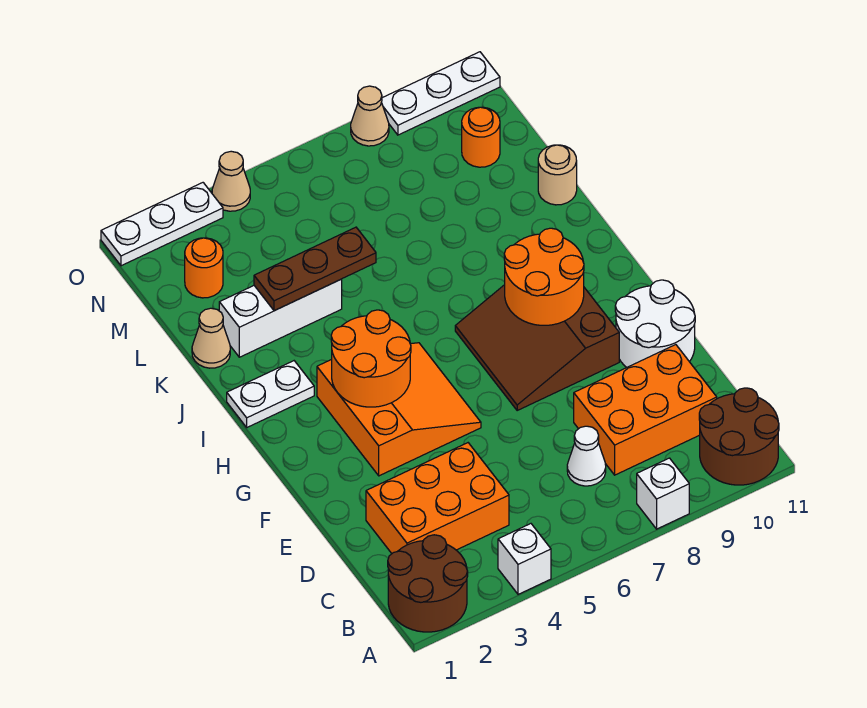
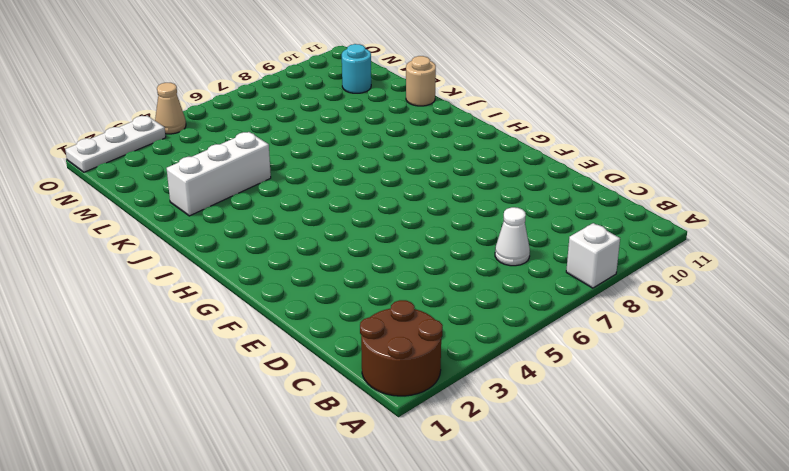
cyan round brick M10 level 1 -> orange round brick M10 level 1
none -> white brick A4 level 1
none -> brown round brick A10:B11 level 1
none -> orange brick C2:D4 level 1

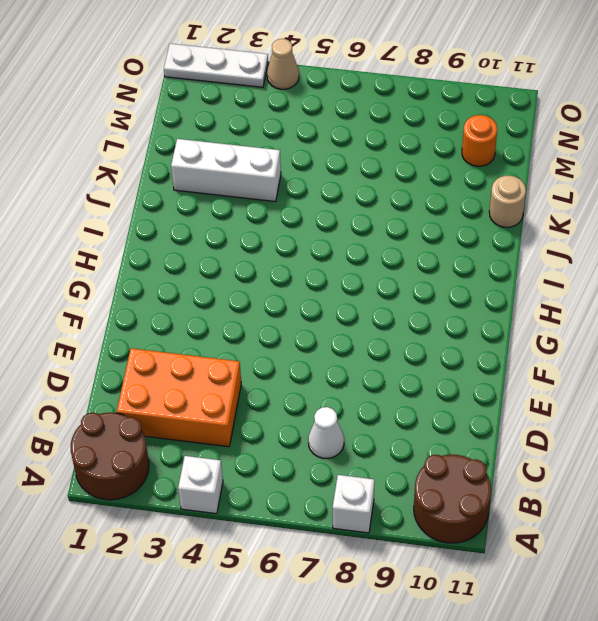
none -> orange brick C8:D10 level 1
none -> white round brick E10:F11 level 1
none -> orange slope F3:H5 level 1 top 3

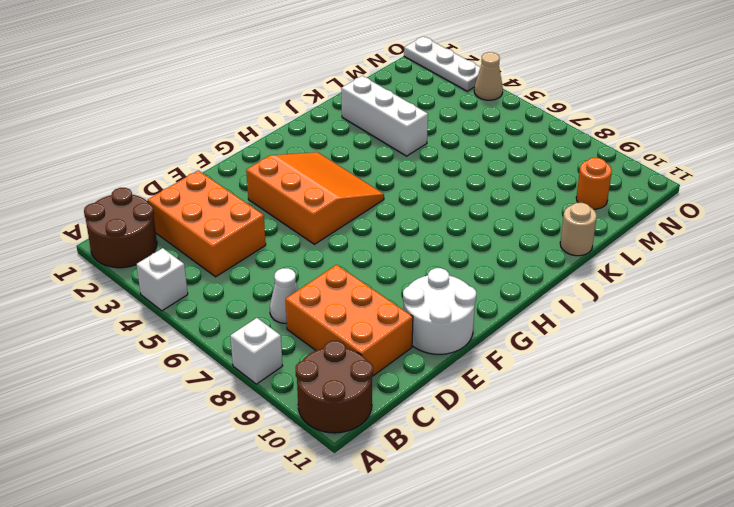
orange slope F3:H5 level 1 top F -> orange slope F3:H5 level 1 top 3
none -> brown slope F7:H9 level 1 top 9
none -> white plate I1:I2 level 1
none -> tan cone K1 level 1

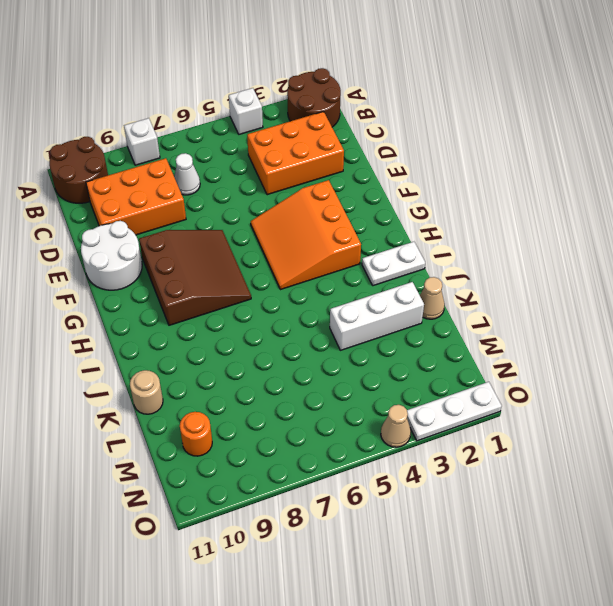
none -> orange round brick M2 level 1
none -> tan cone O8 level 1
none -> white plate O9:O11 level 1

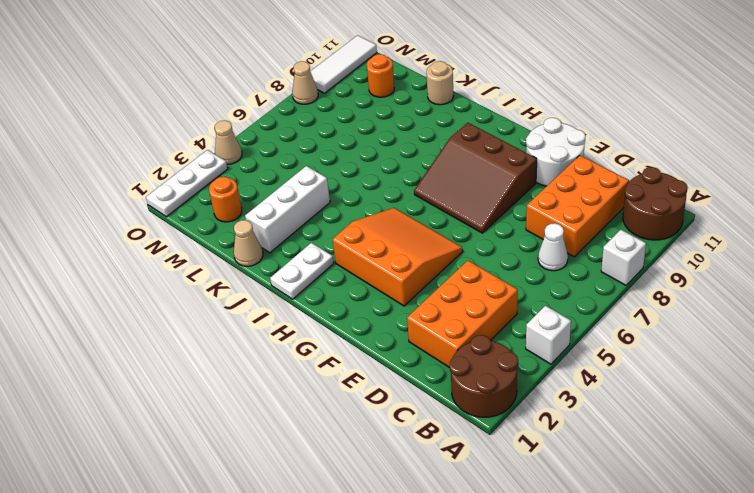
white tile O9:O11 level 1 -> white plate O9:O11 level 1
none -> orange round brick G3:H4 level 2
none -> orange round brick G8:H9 level 2
none -> brown plate K3:K5 level 2

